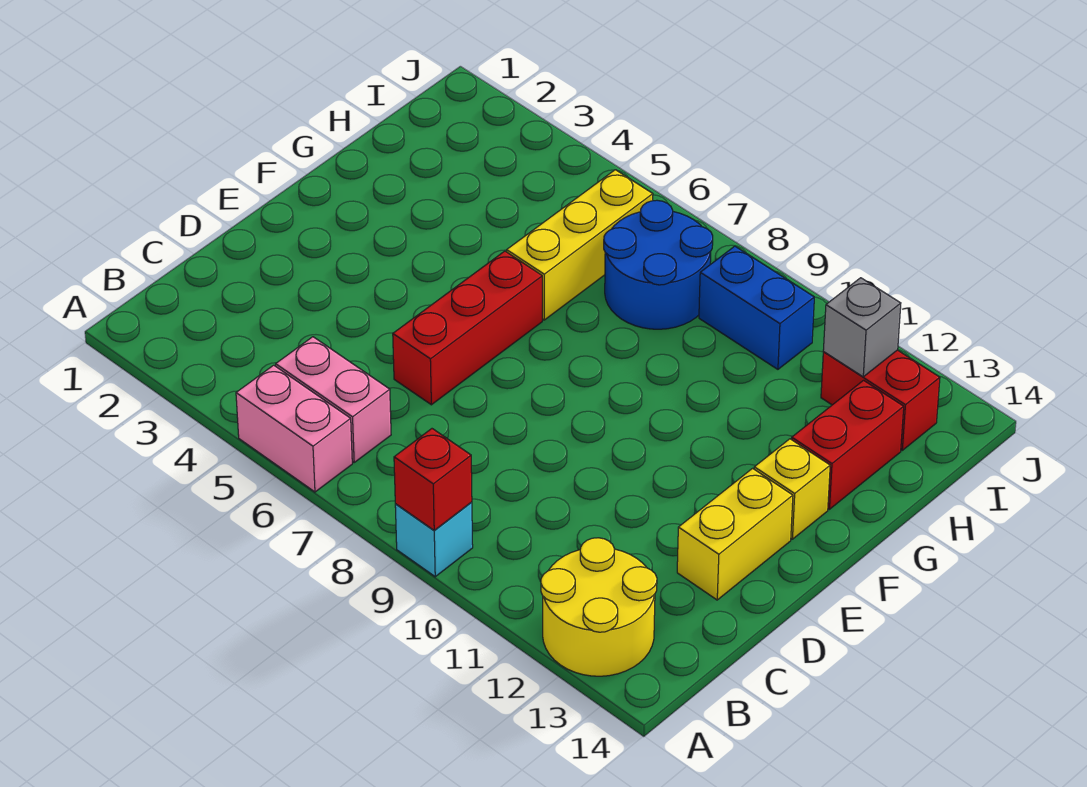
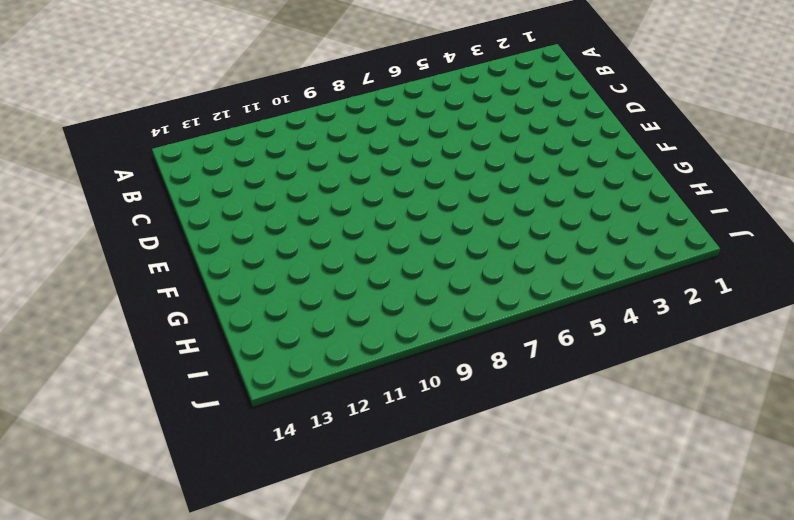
none -> pink brick A5:A6 level 1
none -> cyan brick A9 level 1
none -> yellow round brick A12:B13 level 1

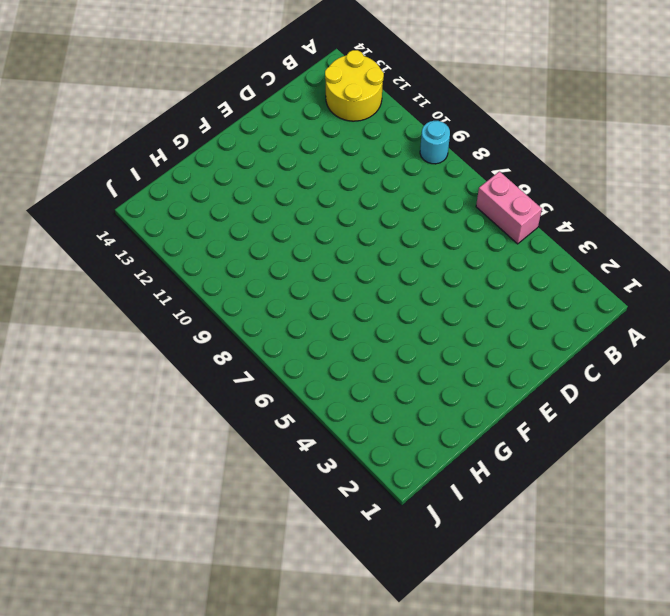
cyan round brick A9 level 1 -> cyan brick A9 level 1
none -> pink brick B5:B6 level 1
none -> red brick D6:F6 level 1
none -> yellow brick D13:E13 level 1

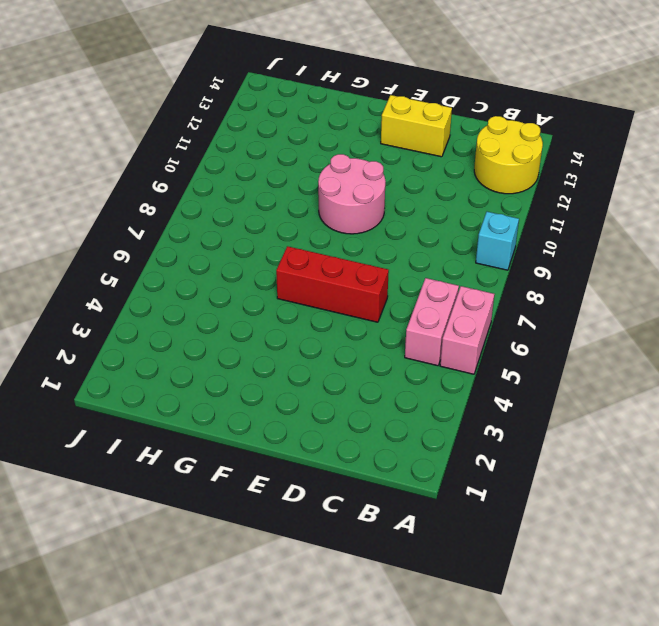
pink round brick E9:F10 level 1 -> none
none -> yellow brick F13 level 1
none -> yellow brick G6:I6 level 1
none -> red brick G13:H13 level 1

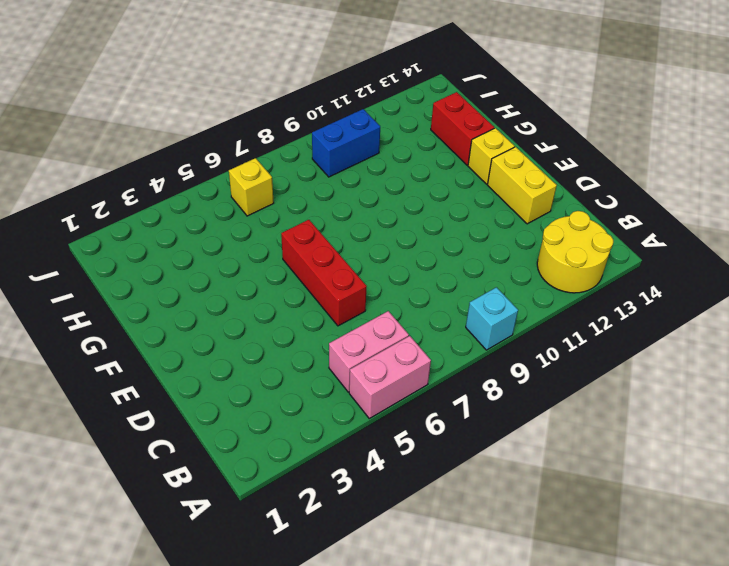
yellow brick I6 level 1 -> yellow brick G6:I6 level 1
none -> blue round brick H7:I8 level 1
none -> red brick I12:I13 level 1
none -> red brick A9 level 2

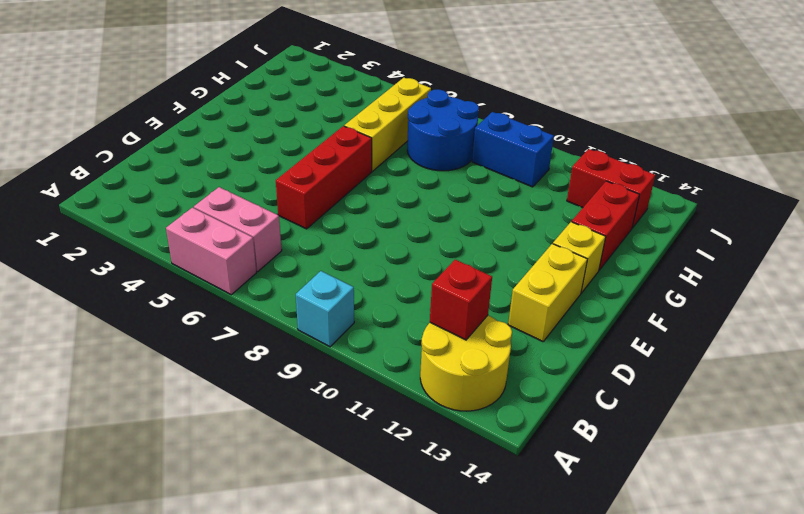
red brick B12 level 2 -> red brick A9 level 2
none -> grey brick I12 level 2

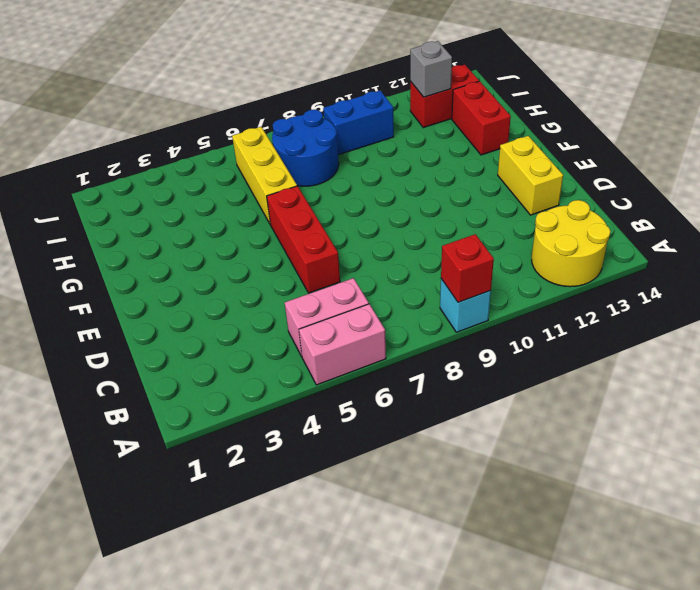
none -> yellow brick F13 level 1

